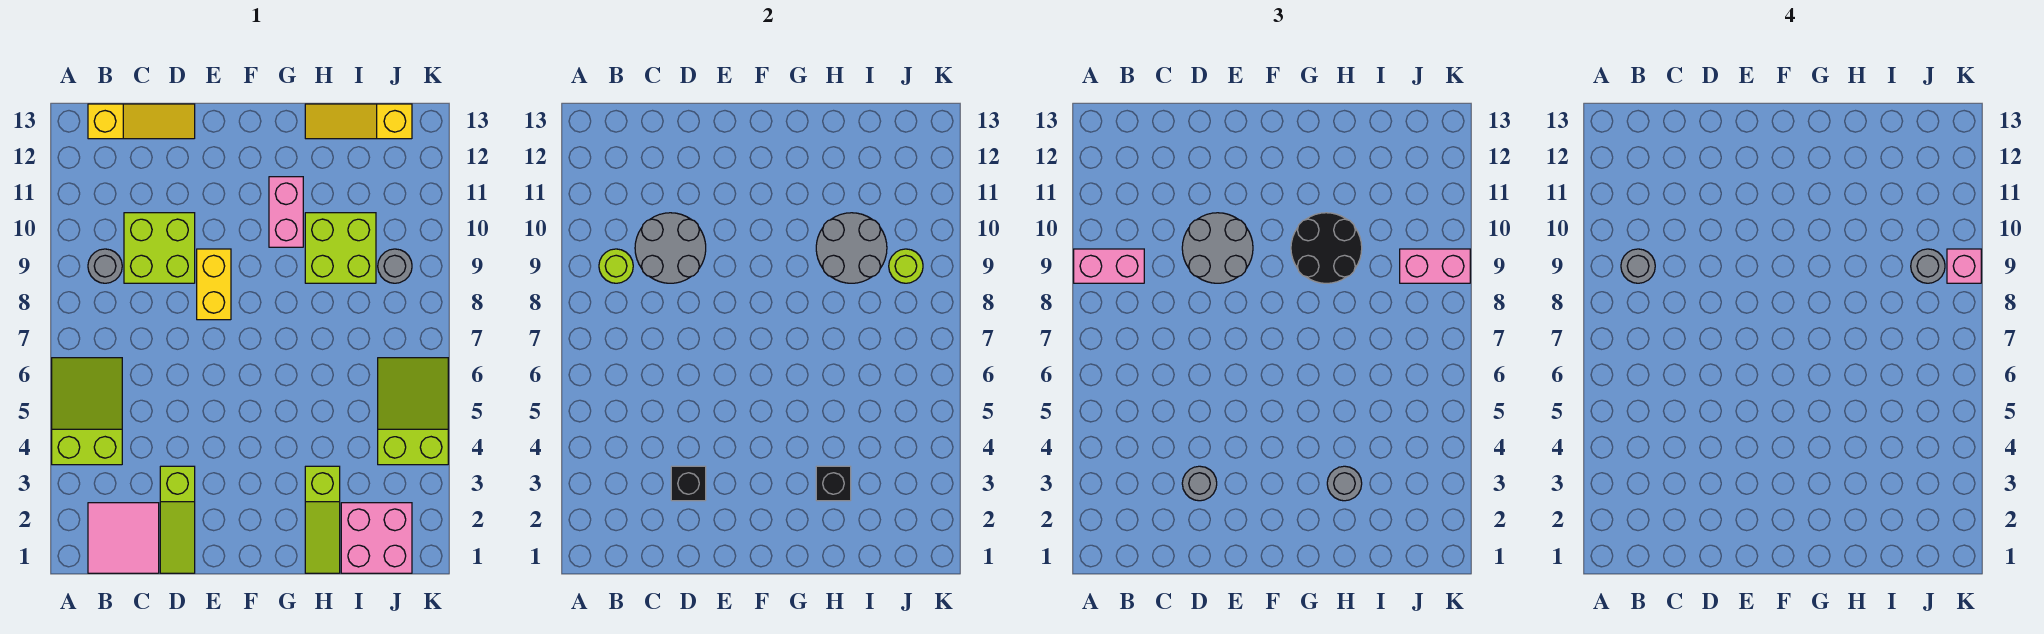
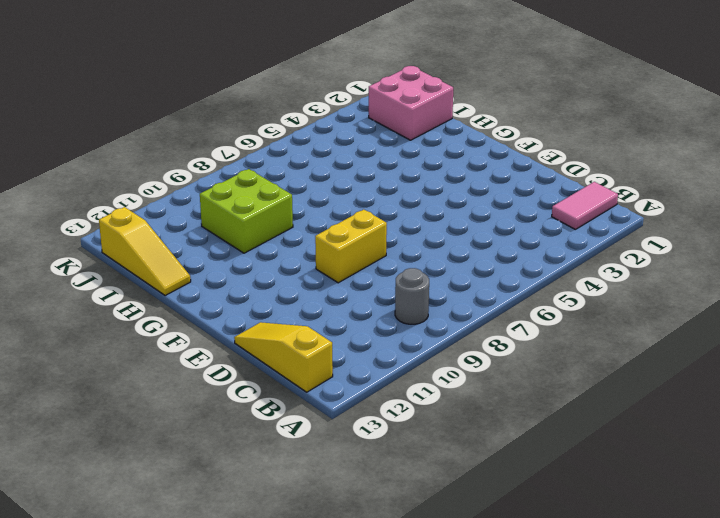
pink tile B1:B2 level 1 -> pink tile B1:C2 level 1
none -> lime slope A4:B6 level 1 top 4
none -> lime brick C9:D10 level 1
none -> lime slope D1:D3 level 1 top 3

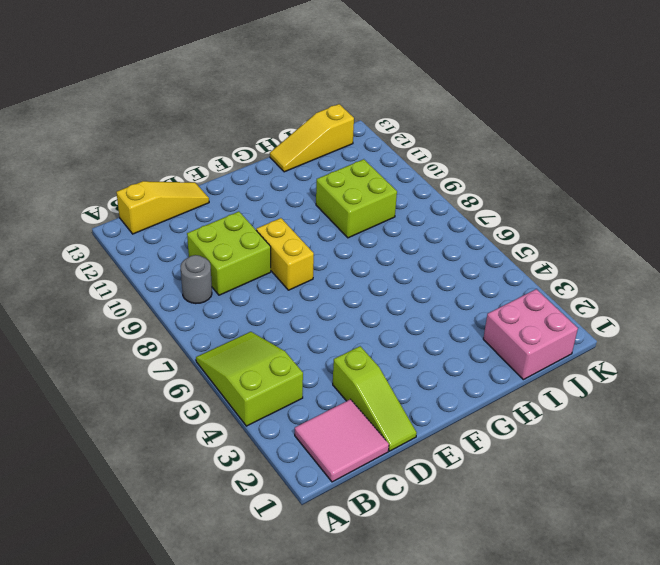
none -> pink brick G10:G11 level 1
none -> lime slope H1:H3 level 1 top 3
none -> lime slope J4:K6 level 1 top 4

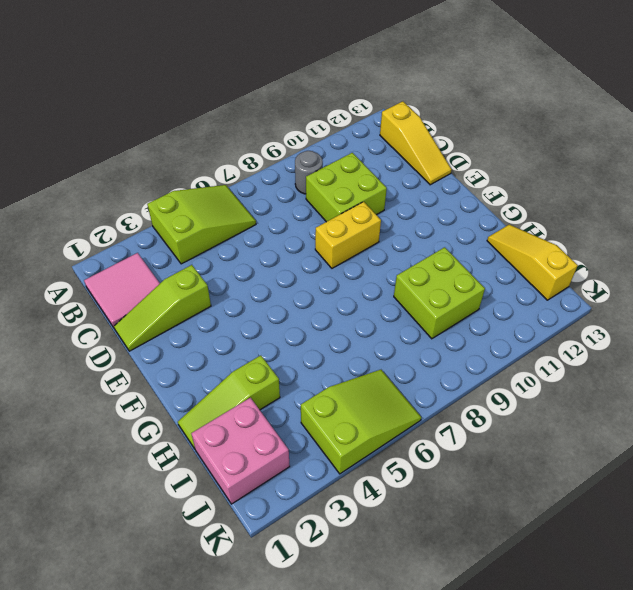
none -> pink brick G10:G11 level 1
none -> grey round brick J9 level 1
none -> lime round brick B9 level 2

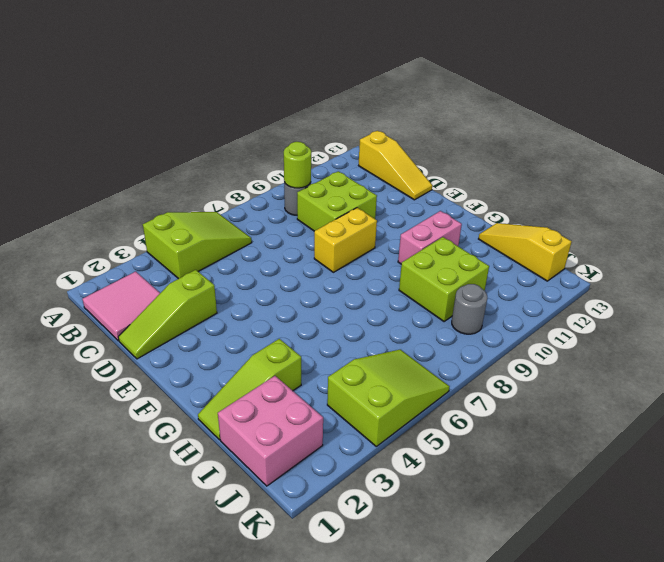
none -> grey round brick C9:D10 level 2
none -> black brick D3 level 2
none -> black brick H3 level 2

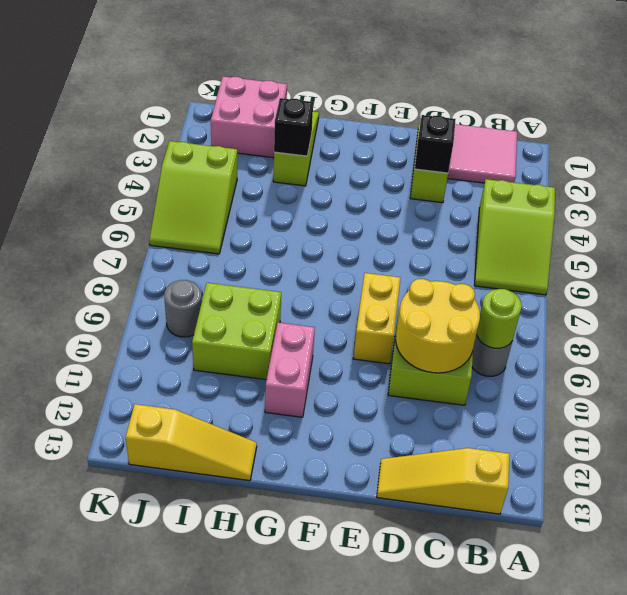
yellow round brick C9:D10 level 2 -> grey round brick C9:D10 level 2
none -> grey round brick H9:I10 level 2
none -> lime round brick J9 level 2
none -> pink brick A9:B9 level 3

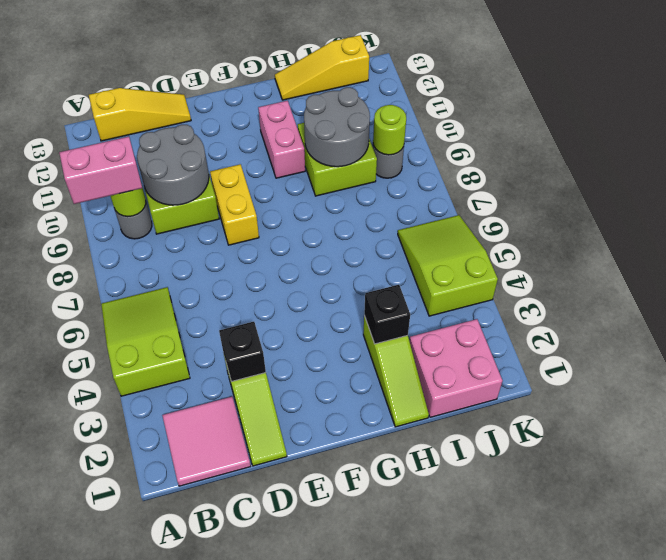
none -> grey round brick D3 level 3
none -> grey round brick D9:E10 level 3
none -> black round brick G9:H10 level 3

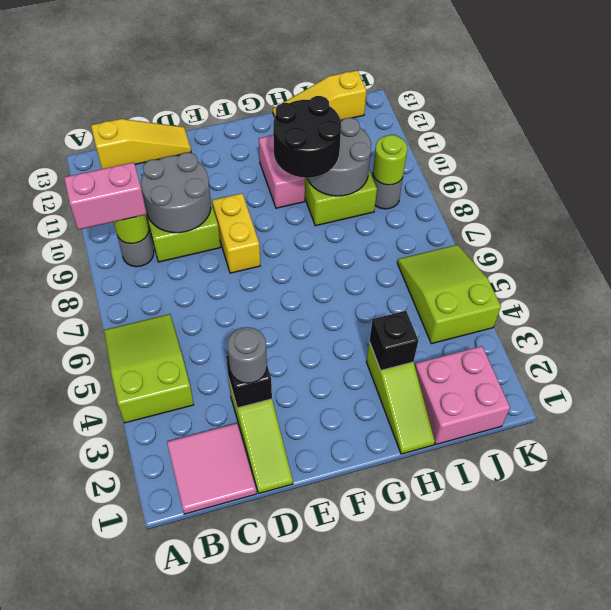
none -> grey round brick D9:E10 level 3
none -> grey round brick H3 level 3
none -> pink brick J9:K9 level 3

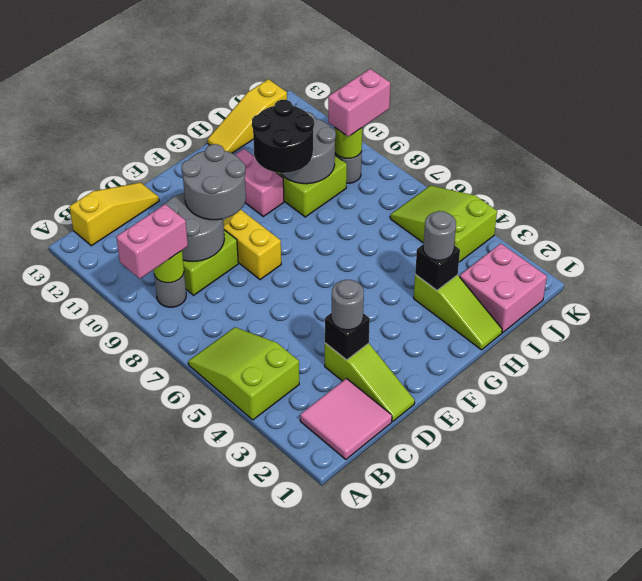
none -> grey round brick B9 level 4
none -> grey round brick J9 level 4
none -> pink brick K9 level 4

